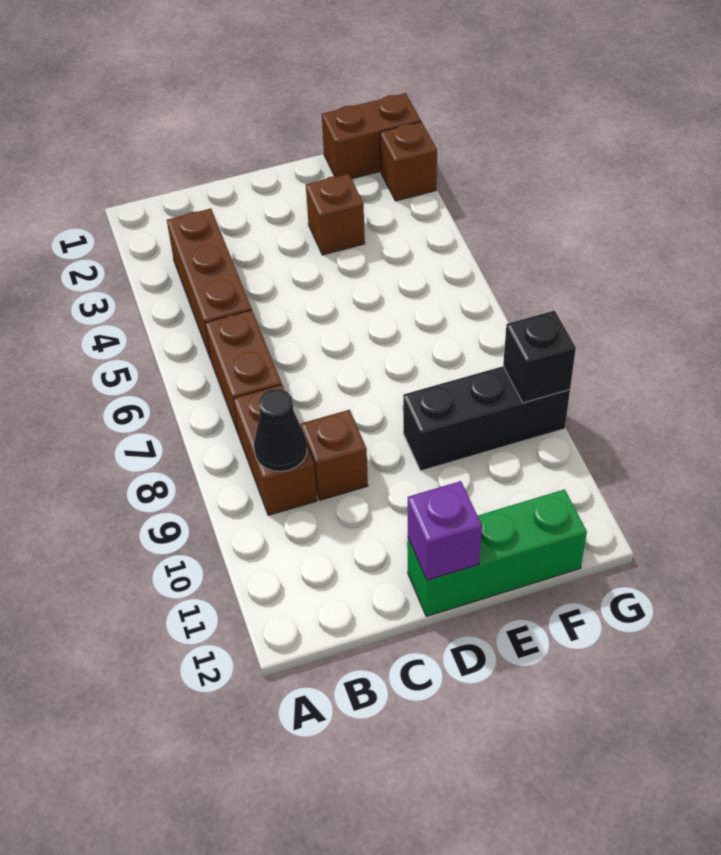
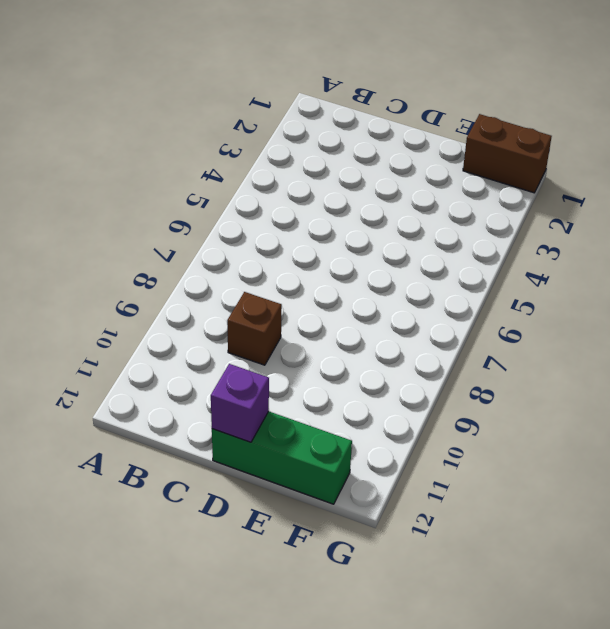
none -> brown brick B3:B5 level 1
none -> brown brick B6:B7 level 1
none -> brown brick B8:B9 level 1

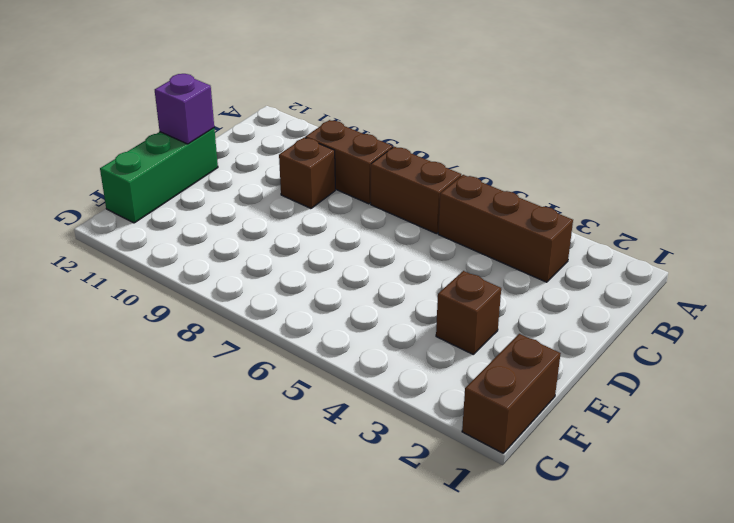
none -> black brick E9:G9 level 1
none -> brown brick G2 level 1
none -> black cone B9 level 2

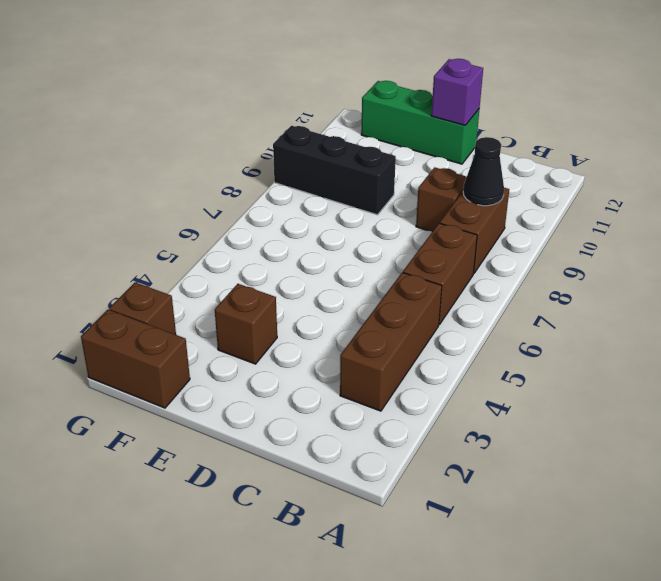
none -> black brick G9 level 2

